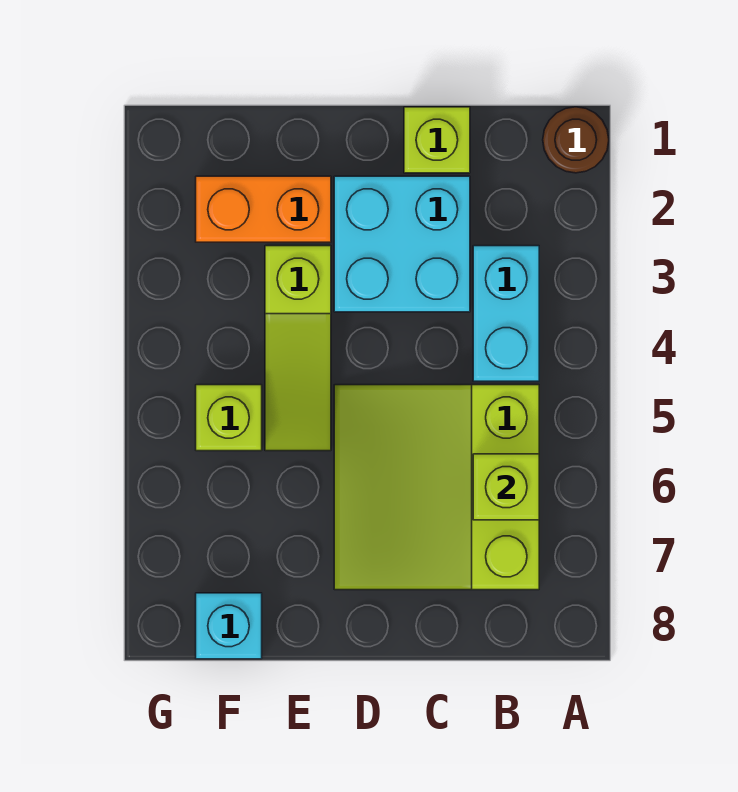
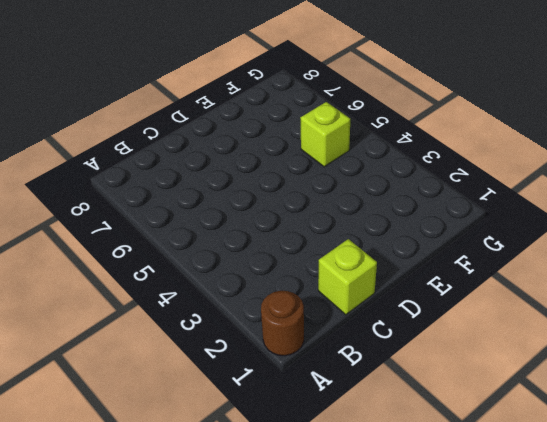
none -> cyan brick B3:B4 level 1
none -> lime slope B5:D7 level 1 top B

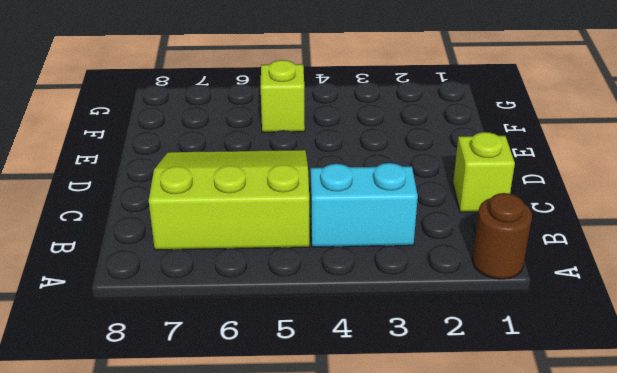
none -> cyan brick C2:D3 level 1
none -> orange brick E2:F2 level 1

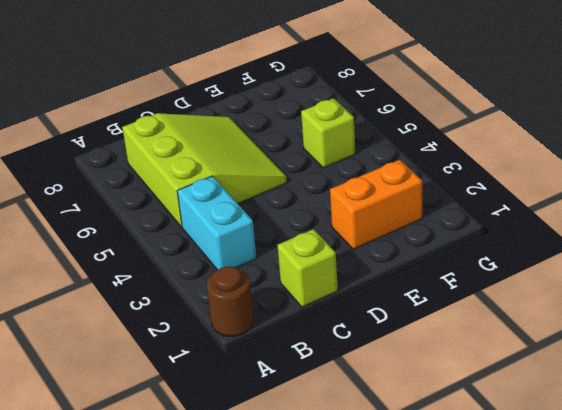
none -> cyan brick C2:D3 level 1
none -> lime slope E3:E5 level 1 top 3

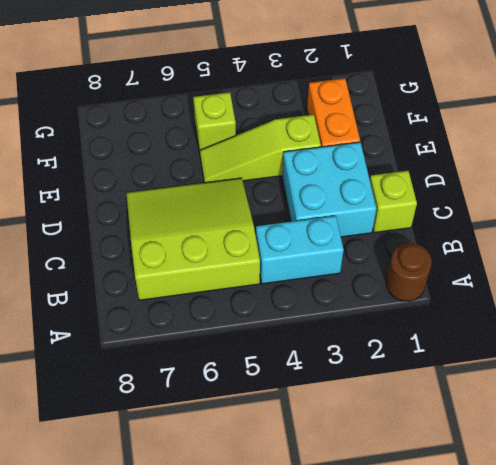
none -> cyan brick F8 level 1
none -> lime brick B6 level 2

